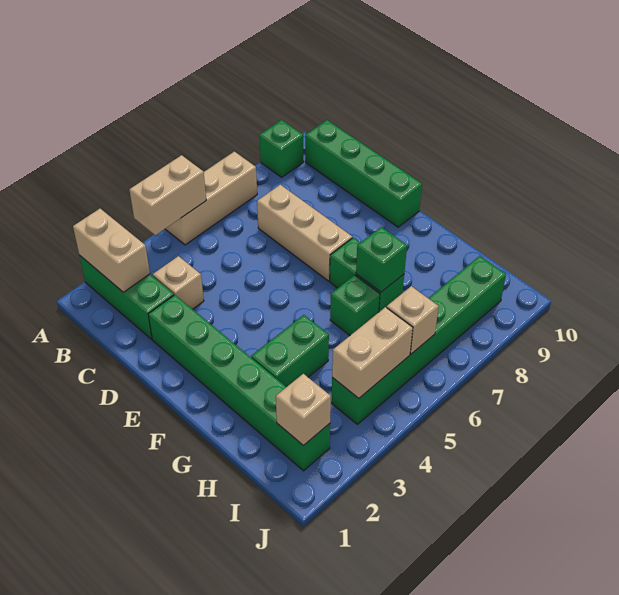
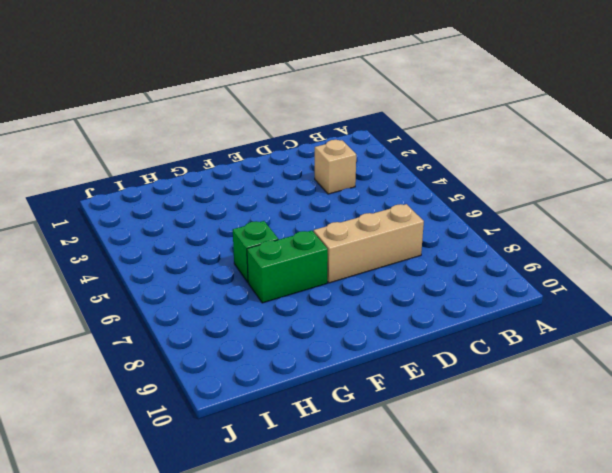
none -> green brick A2:C2 level 1
none -> tan brick A5:A7 level 1
none -> green brick A9 level 1

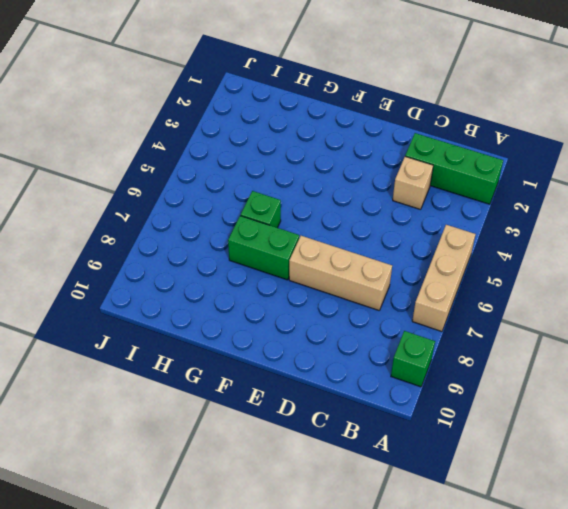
none -> green brick B10:E10 level 1
none -> green brick D2:I2 level 1
none -> green brick G3:G4 level 1

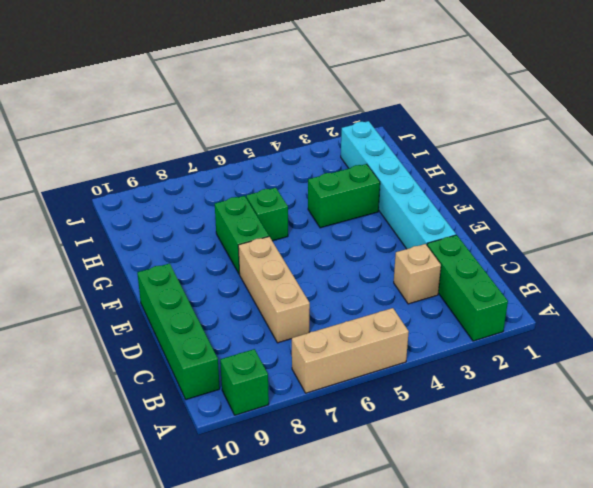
cyan brick D2:I2 level 1 -> green brick D2:I2 level 1
none -> green brick I4:I9 level 1
none -> tan brick A2:B2 level 2
none -> tan brick A4:A5 level 2

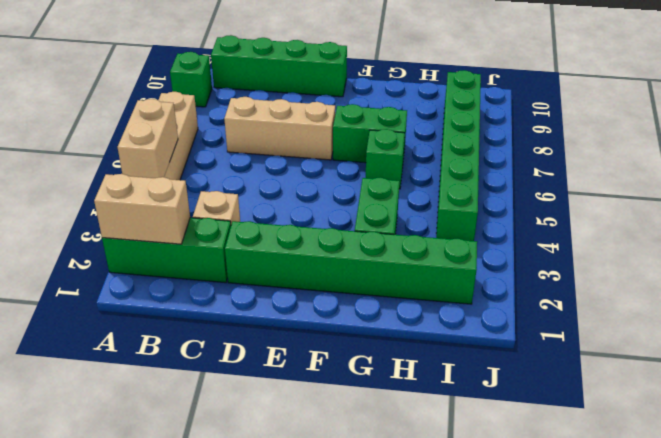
none -> green brick G7 level 2
none -> tan brick I2 level 2
none -> tan brick I4:I5 level 2

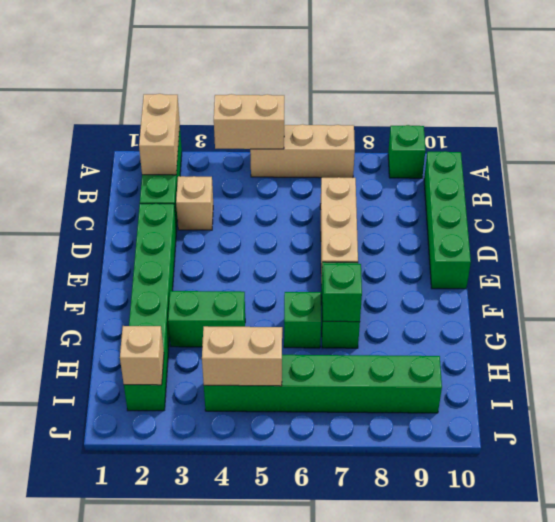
none -> tan brick I6 level 2

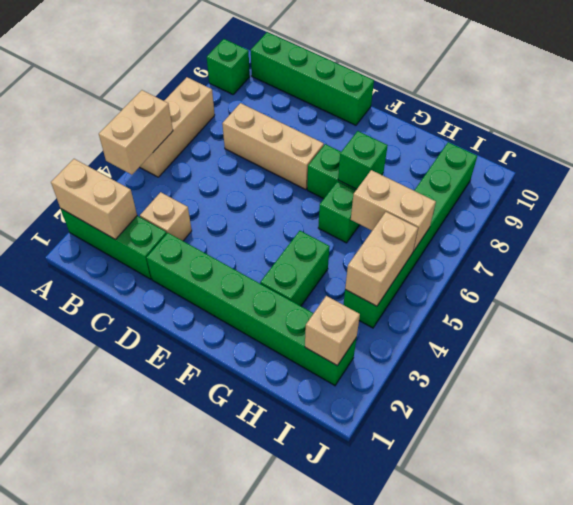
tan brick H6:I6 level 2 -> tan brick I6 level 2

